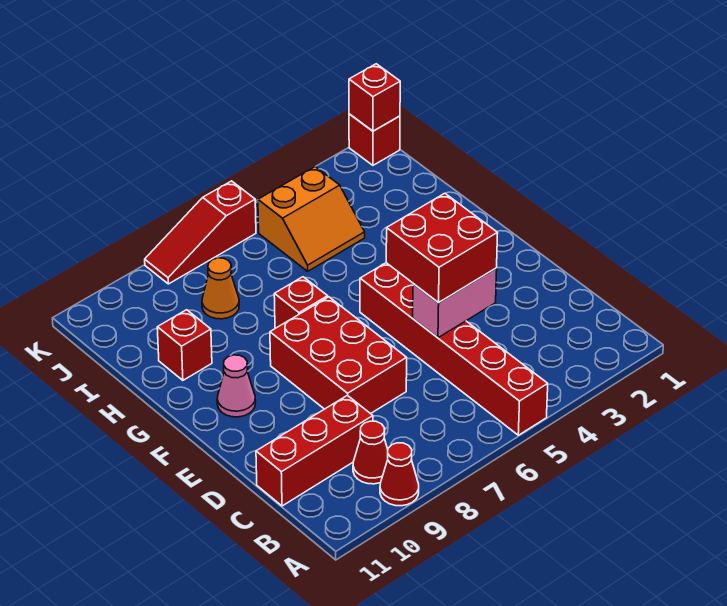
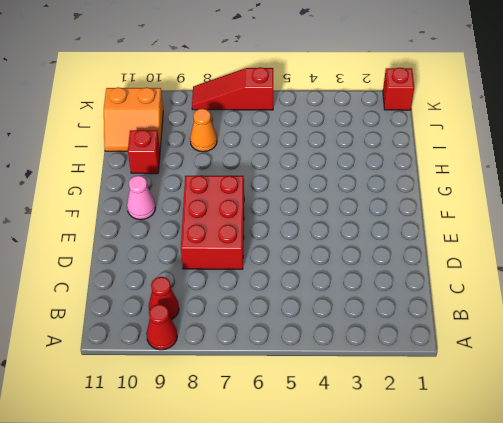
orange slope I10:J11 level 1 top J -> orange slope I4:J5 level 1 top J
none -> red brick A5:F5 level 1
none -> red brick C9:C11 level 1
none -> red brick G7 level 1

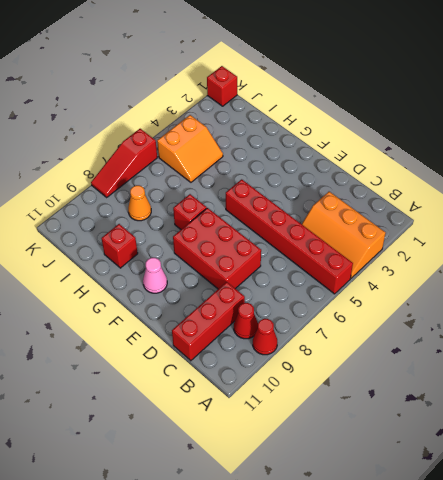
orange slope A3:C4 level 1 top 3 -> none
none -> pink brick D4:D5 level 2
none -> red brick K1 level 2
none -> red brick D4:E5 level 3

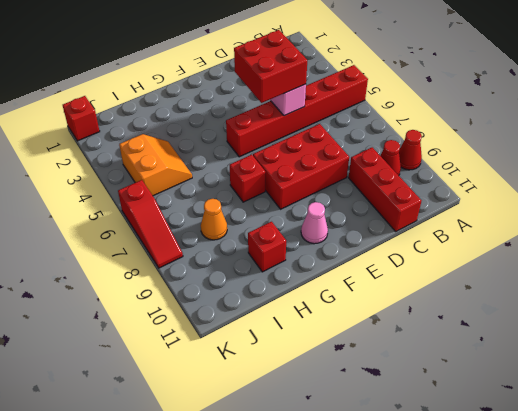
none -> red brick K1 level 2

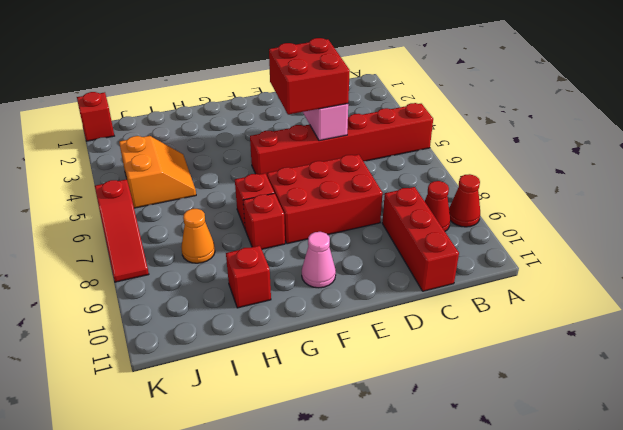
red brick G8 level 1 -> red brick K1 level 2

